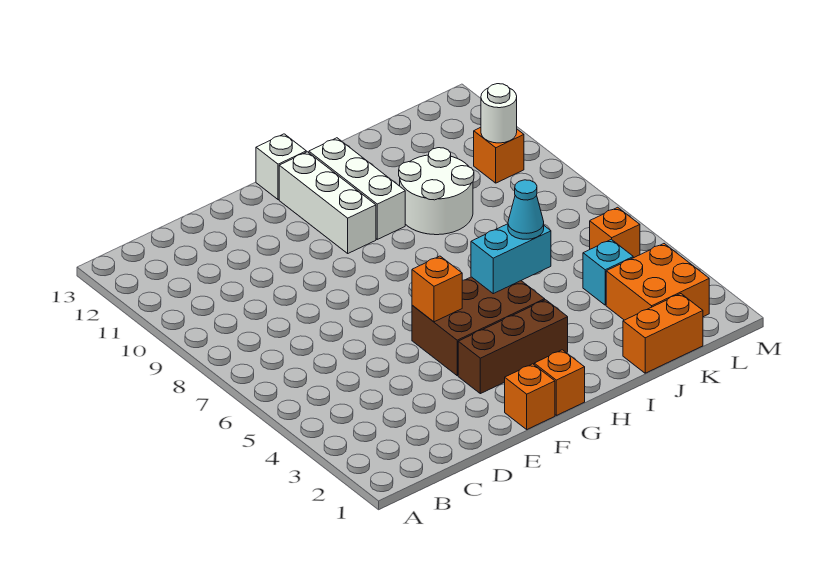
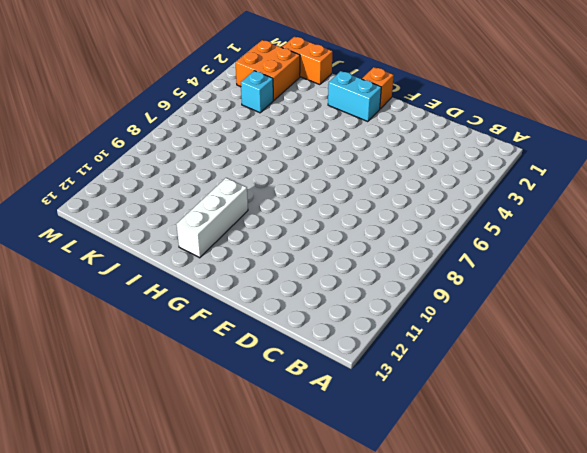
cyan brick G2:H2 level 1 -> cyan brick H5:I5 level 2
none -> orange brick F1 level 1
none -> brown brick F3:H3 level 1
none -> brown brick F4:H5 level 1

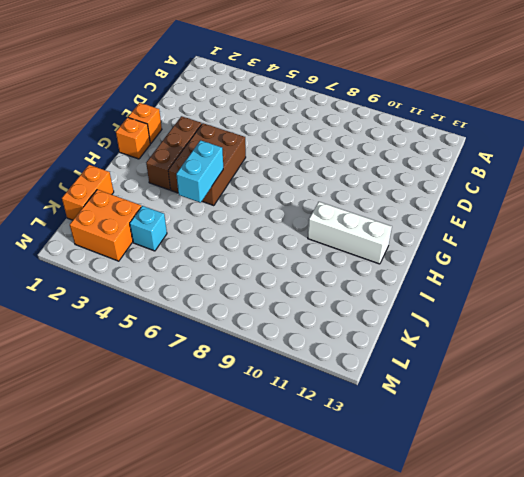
none -> white brick G10:G12 level 1
none -> white brick G13 level 1
none -> white round brick I9:J10 level 1

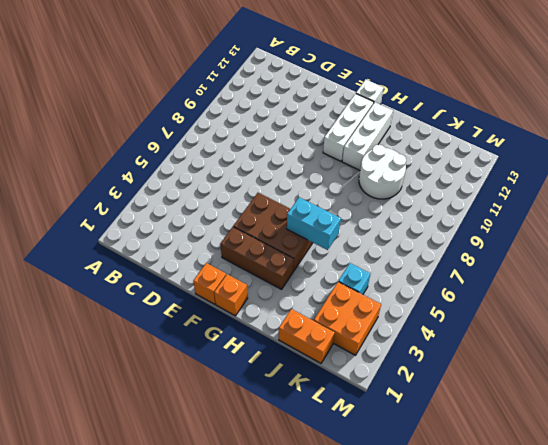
none -> orange brick L5 level 1
none -> orange brick L10 level 1
none -> orange brick F5 level 2

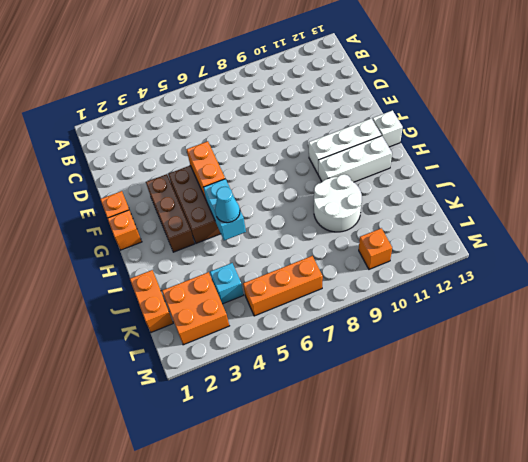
orange brick F5:G5 level 2 -> orange brick F5 level 2
orange brick L5:L7 level 1 -> orange brick L5 level 1
none -> white round brick L10 level 2

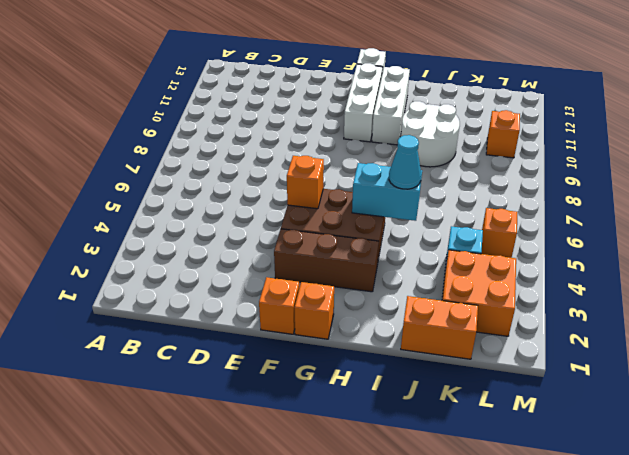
none -> white round brick L10 level 2

